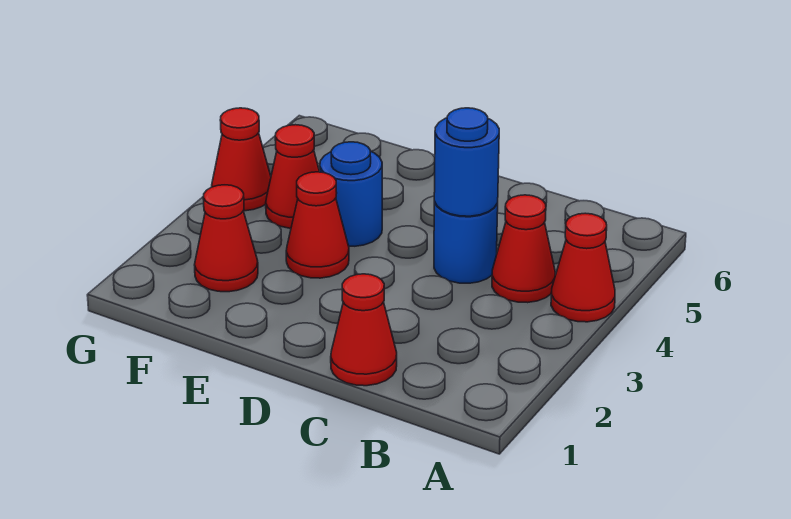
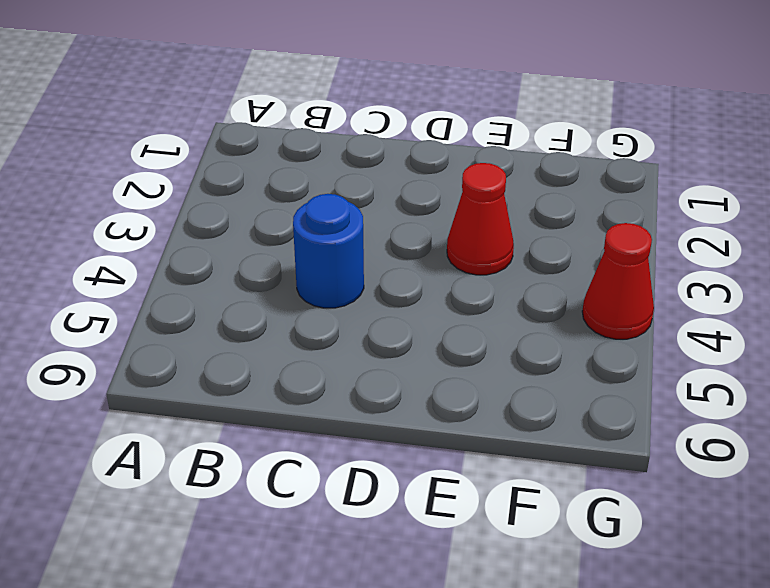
none -> red cone A4 level 1
none -> red cone B4 level 1

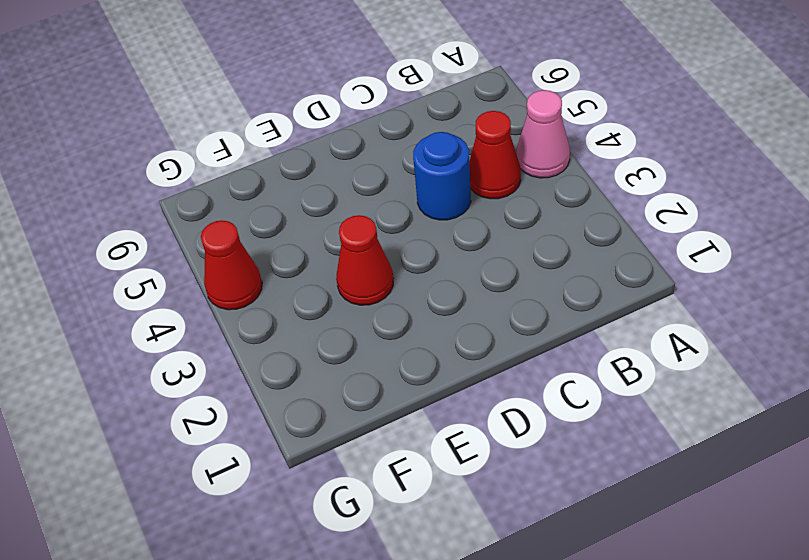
pink cone A4 level 1 -> red cone A4 level 1
none -> red cone C1 level 1
none -> blue round brick E4 level 1

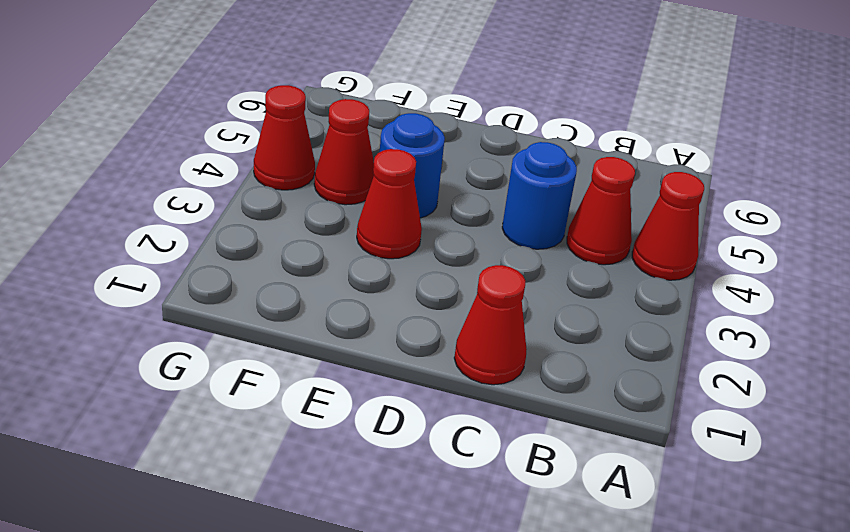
none -> red cone F2 level 1
none -> blue round brick C4 level 2

